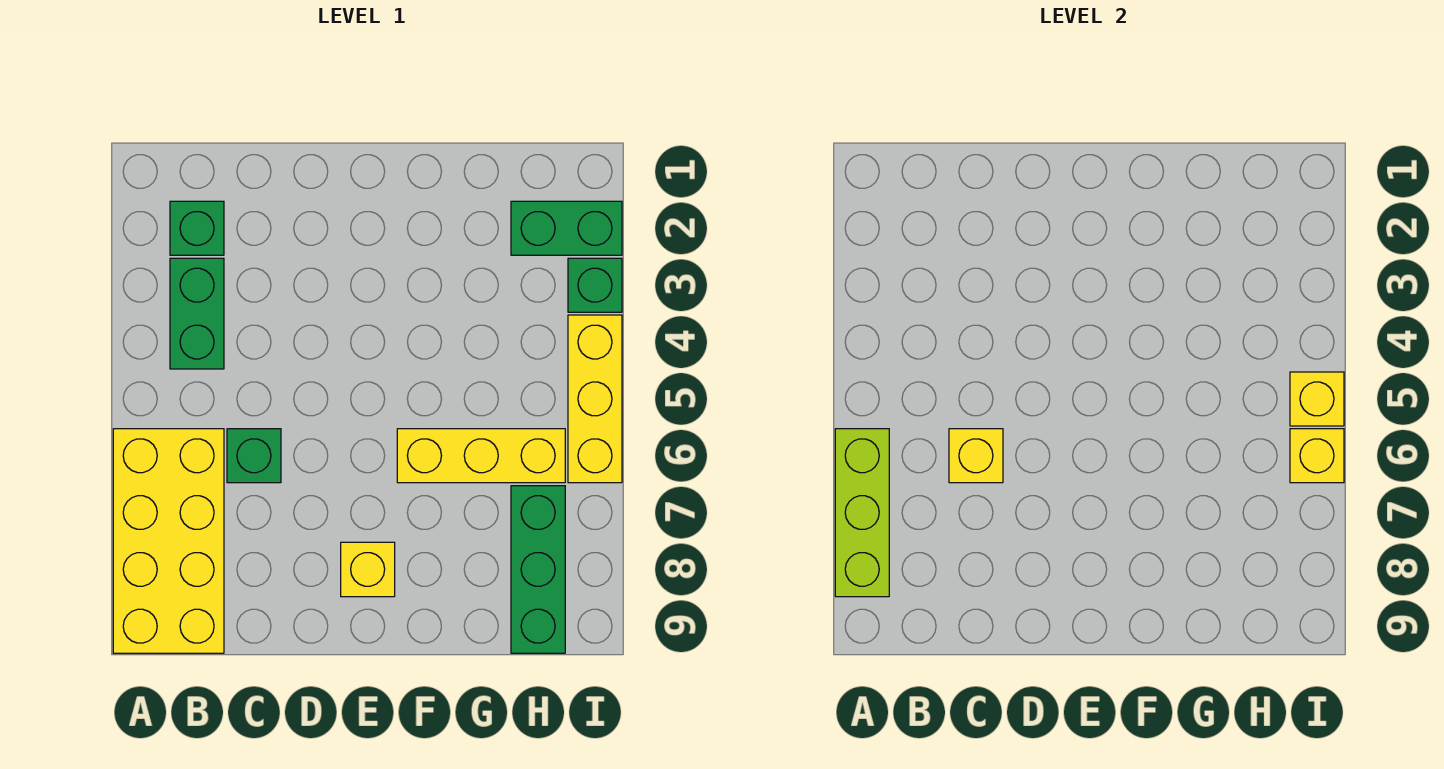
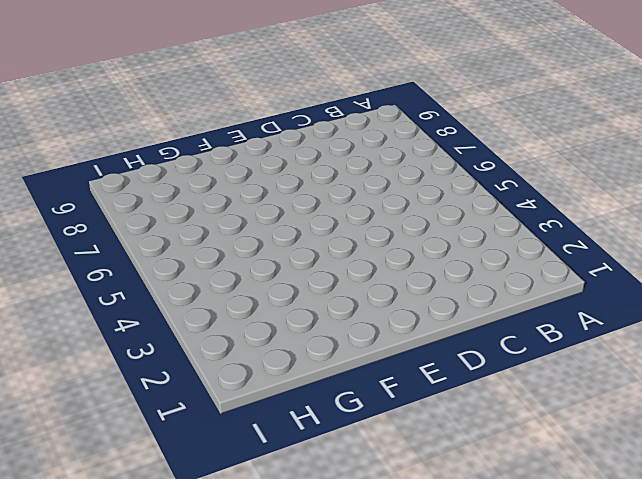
none -> yellow brick A6:B9 level 1
none -> green brick B2 level 1
none -> green brick B3:B4 level 1

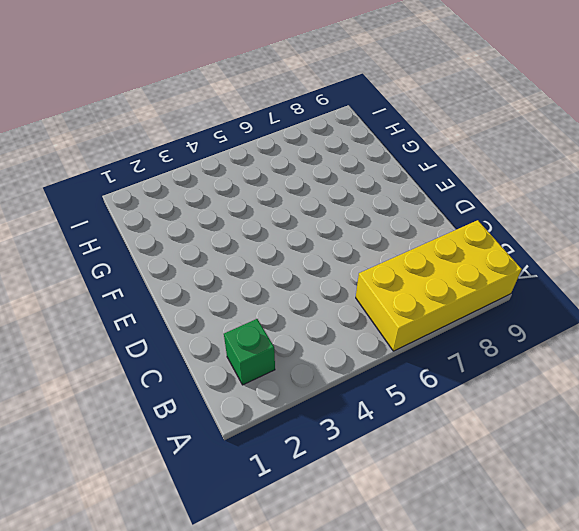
none -> green brick B3:B4 level 1
none -> green brick C6 level 1
none -> yellow brick E8 level 1

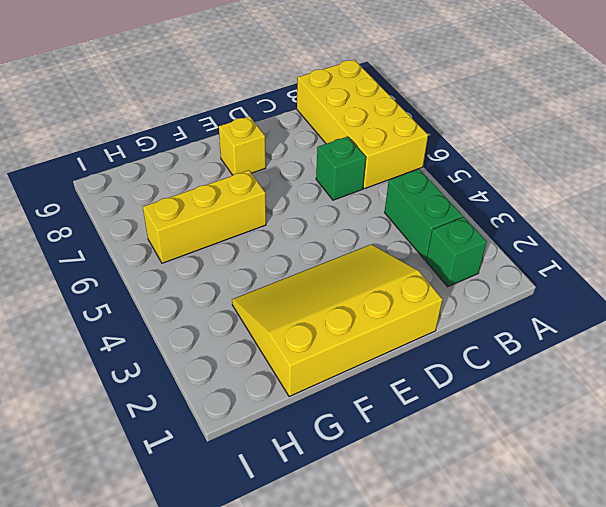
yellow slope D1:G3 level 1 top 1 -> none
none -> green brick H2:I2 level 1
none -> green brick H7:H9 level 1
none -> green brick I3 level 1

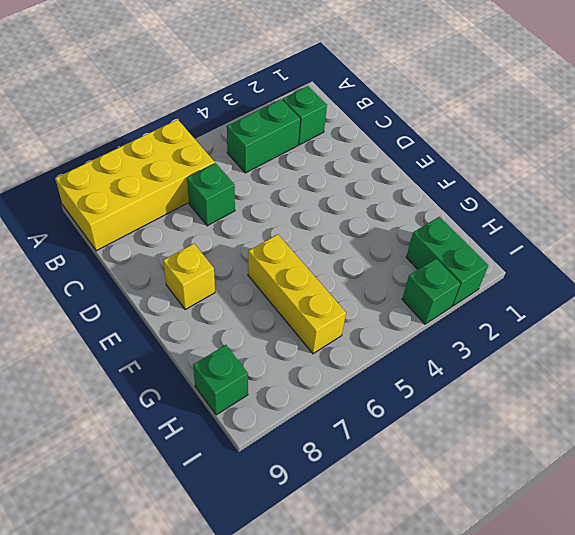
green brick H9 level 1 -> green brick H7:H9 level 1
none -> yellow brick I4:I6 level 1
none -> lime brick A6:A8 level 2
none -> yellow brick C6 level 2

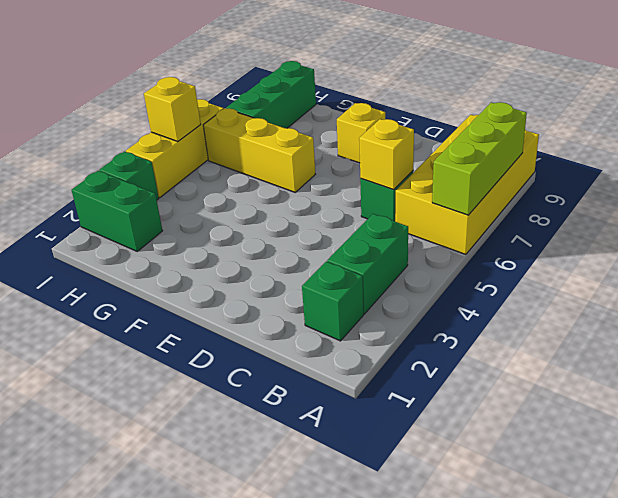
none -> yellow brick I6 level 2

